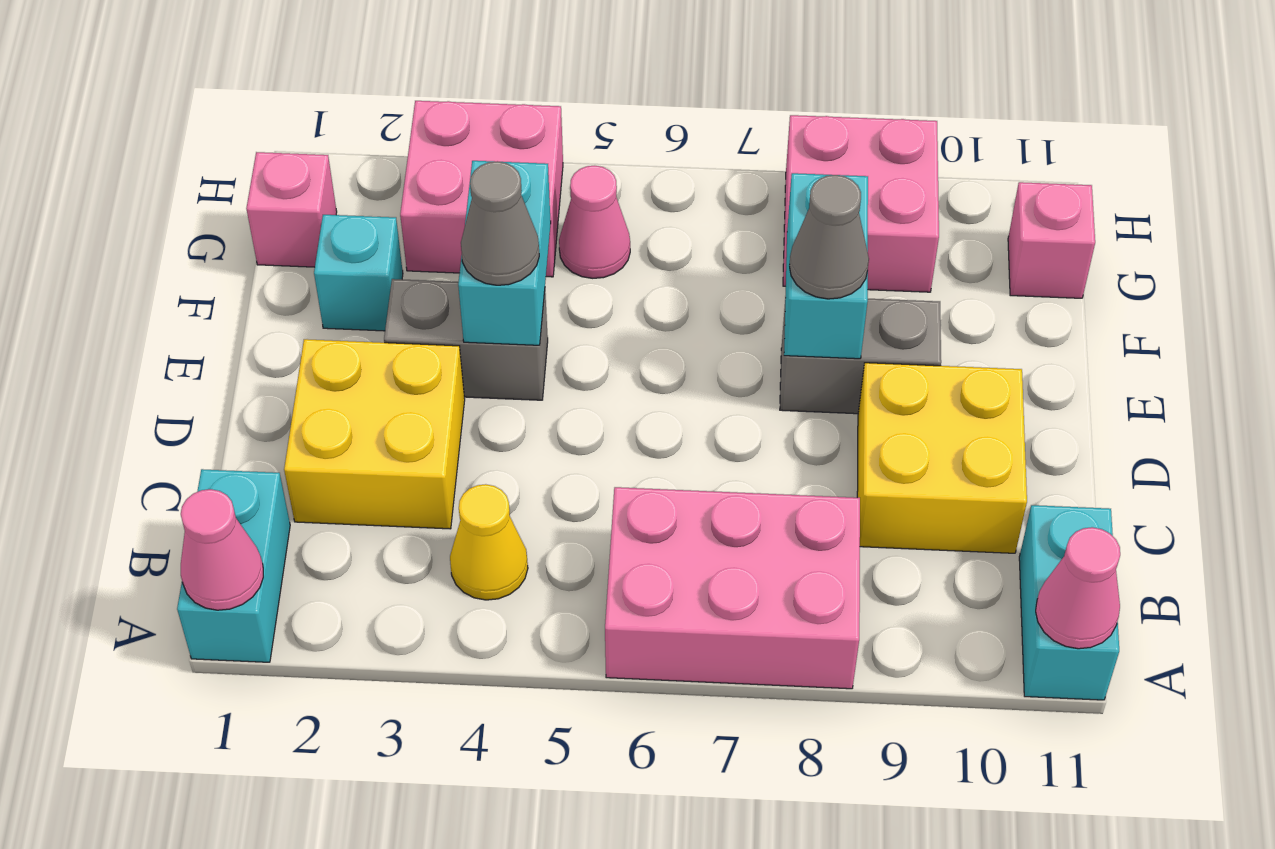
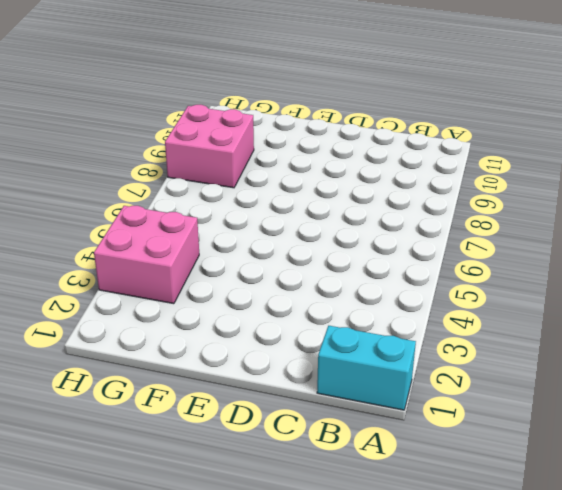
none -> pink brick A6:B8 level 1
none -> cyan brick A11:B11 level 1
none -> yellow cone B4 level 1

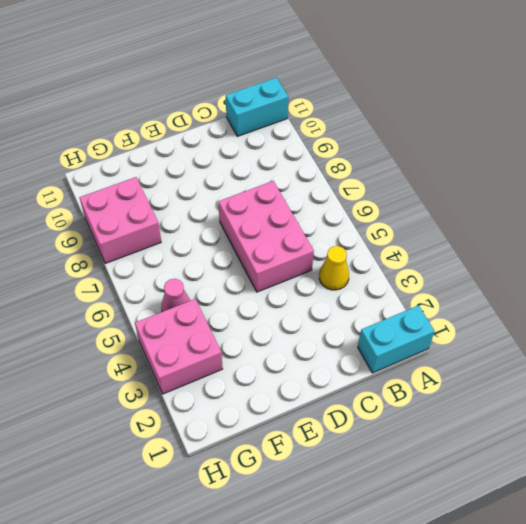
pink brick C5:D7 level 1 -> pink brick A6:B8 level 1
none -> yellow brick C2:D3 level 1
none -> yellow brick C9:D10 level 1
none -> grey brick E3:E4 level 1

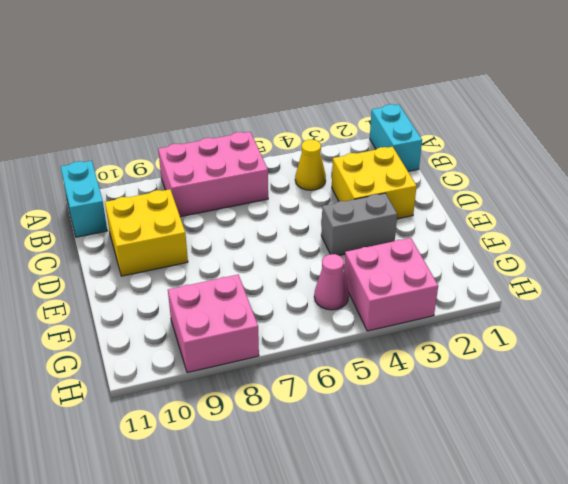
none -> grey brick E8:E9 level 1
none -> cyan brick F2 level 1
none -> pink brick G1 level 1

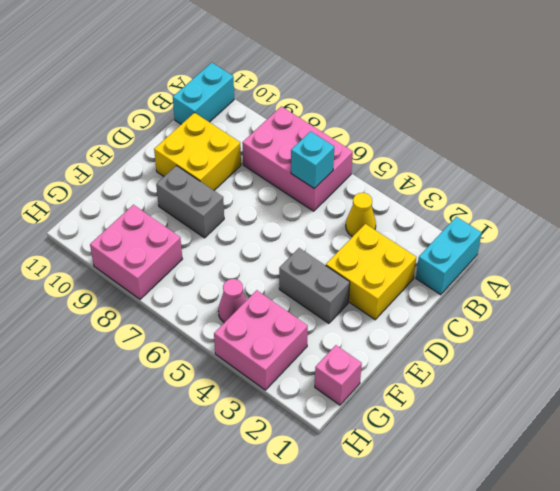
cyan brick B6 level 2 -> cyan brick F2 level 1
none -> pink brick G11 level 1
none -> pink cone A1 level 2
none -> pink cone A11 level 2

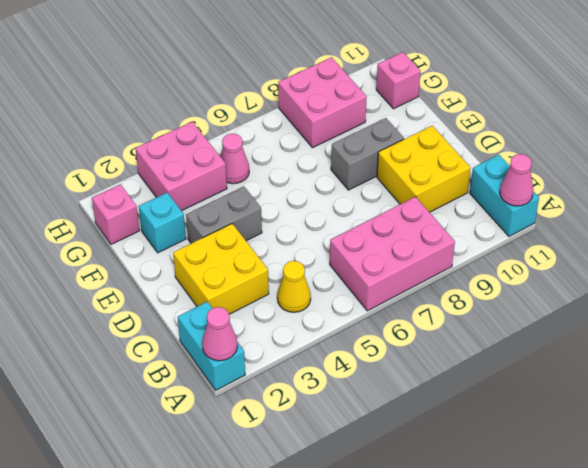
none -> cyan brick E4:F4 level 2
none -> cyan brick E8:F8 level 2
none -> grey cone E4 level 3

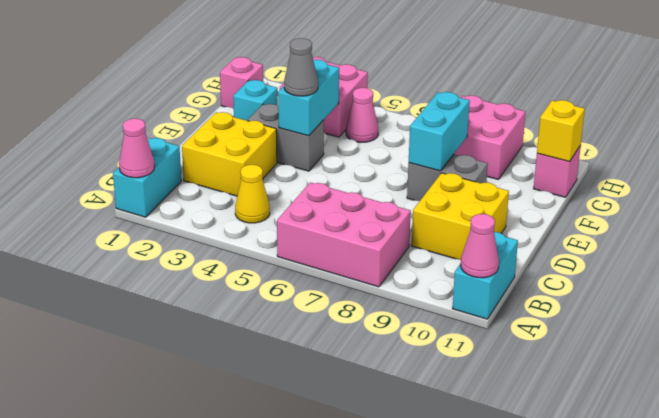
yellow brick G11 level 2 -> none
none -> grey cone E8 level 3

